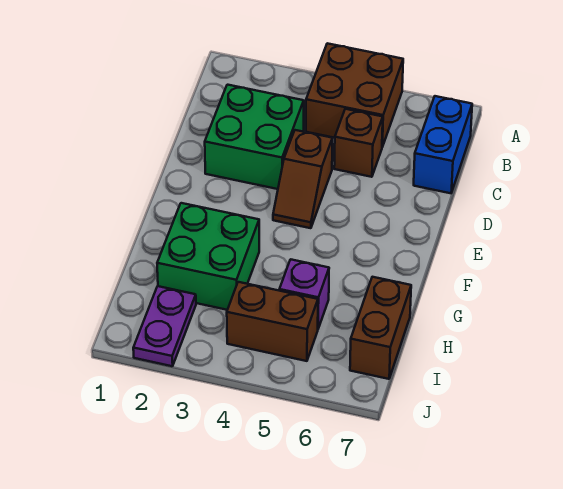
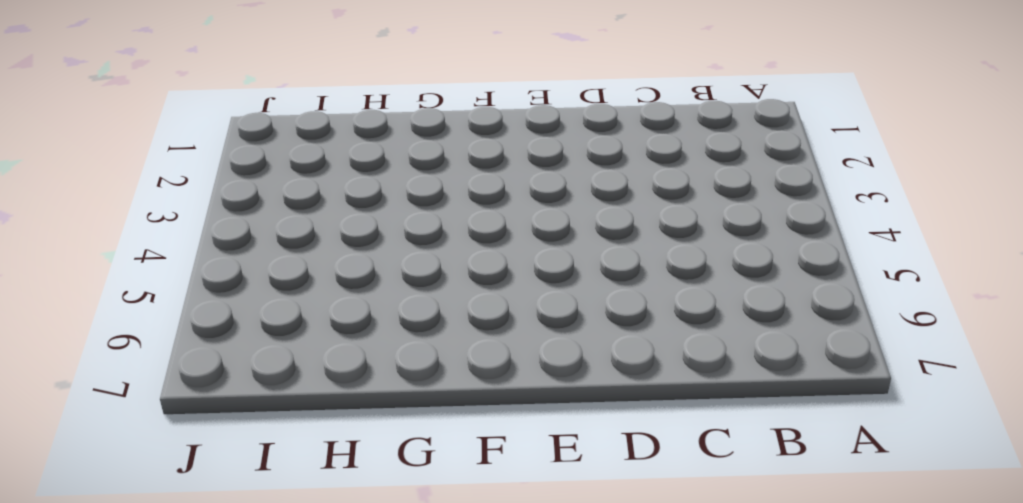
none -> brown brick A4:B5 level 1
none -> blue brick B7:C7 level 1

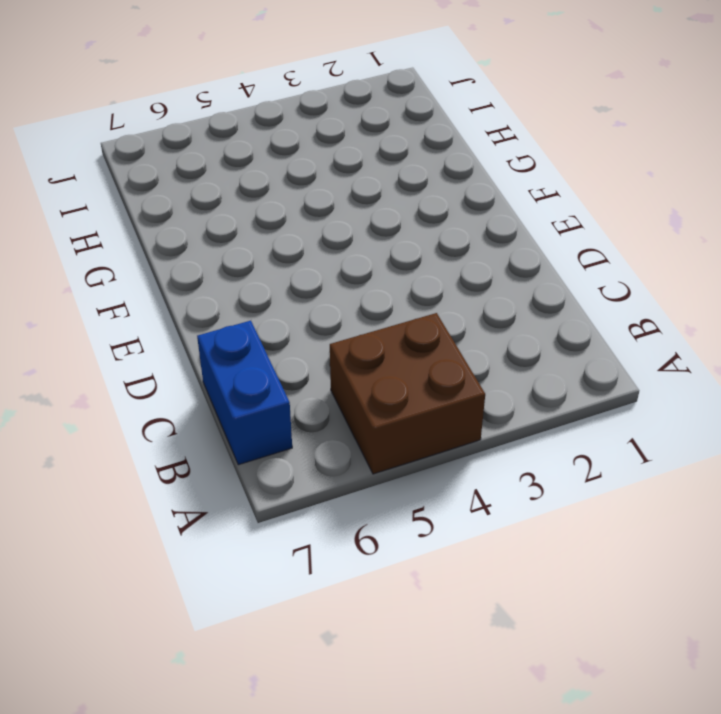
none -> green brick C2:D3 level 1
none -> brown brick C5 level 1

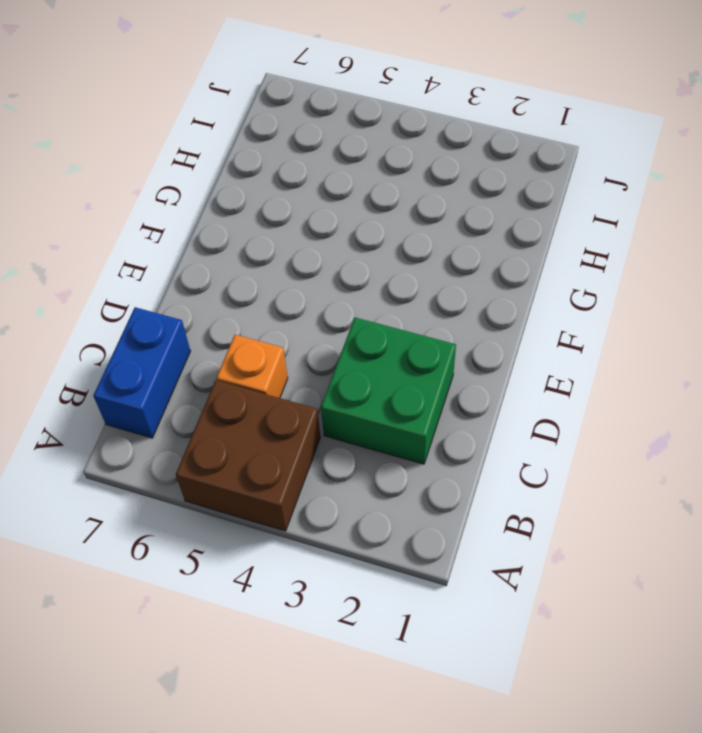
orange brick C5 level 1 -> brown brick C5 level 1
none -> brown slope D4:E4 level 1 top D
none -> green brick G2:H3 level 1

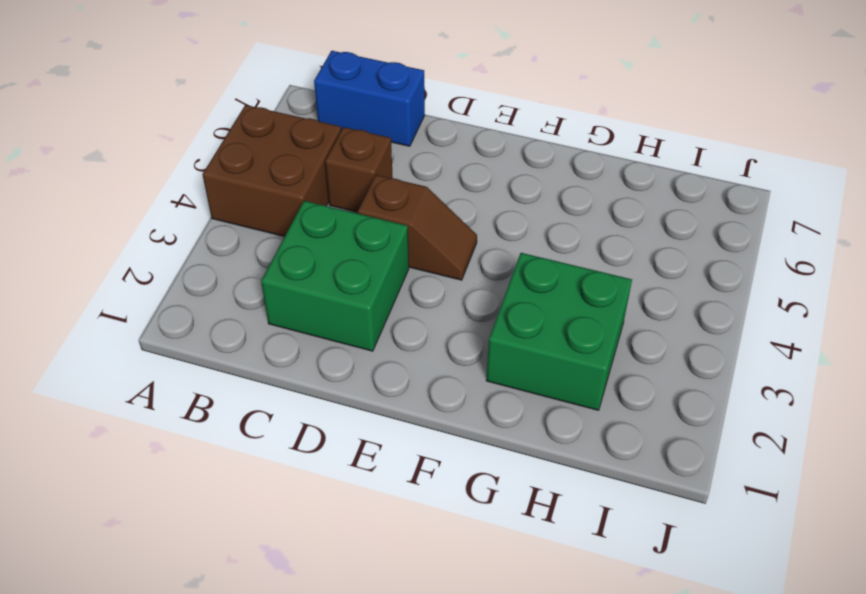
none -> purple brick H5 level 1
none -> brown brick H7:I7 level 1

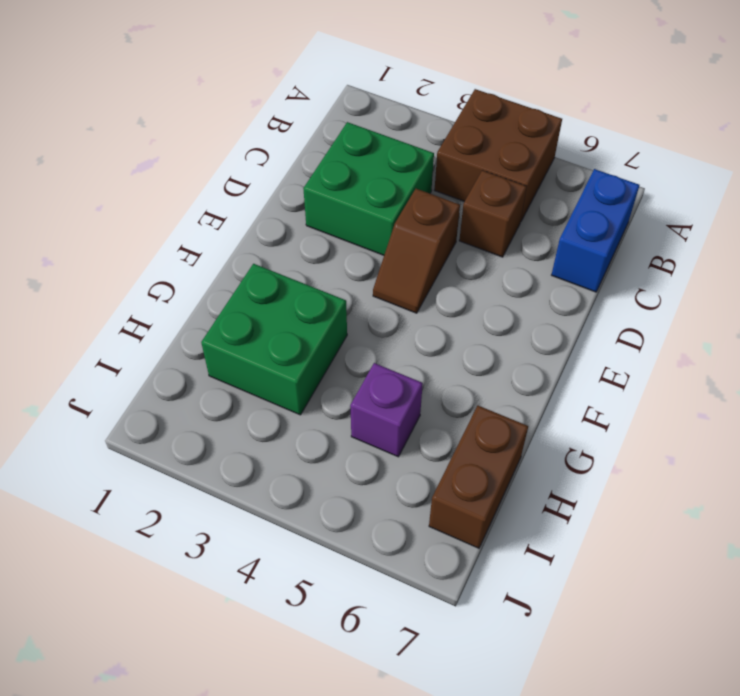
none -> purple plate I2:J2 level 1
none -> brown brick I4:I5 level 1

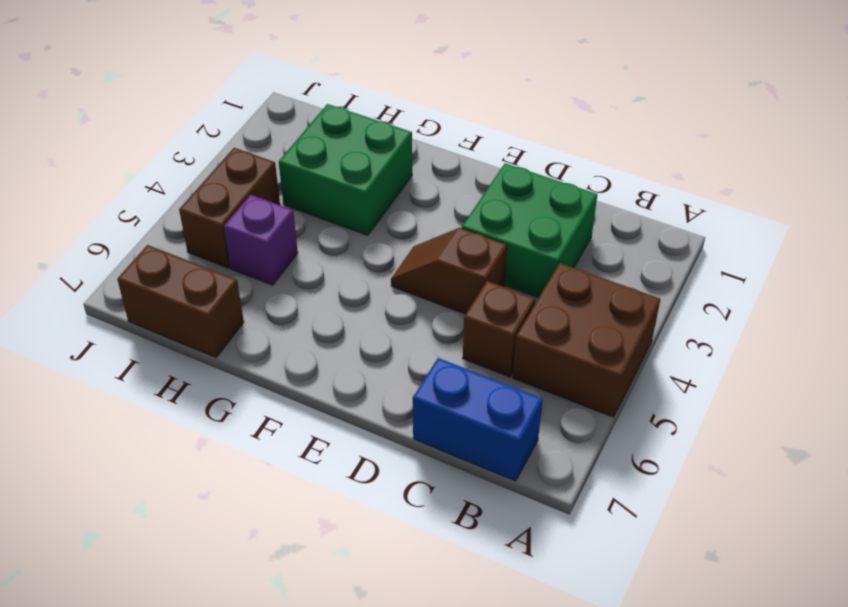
none -> purple plate I2:J2 level 1

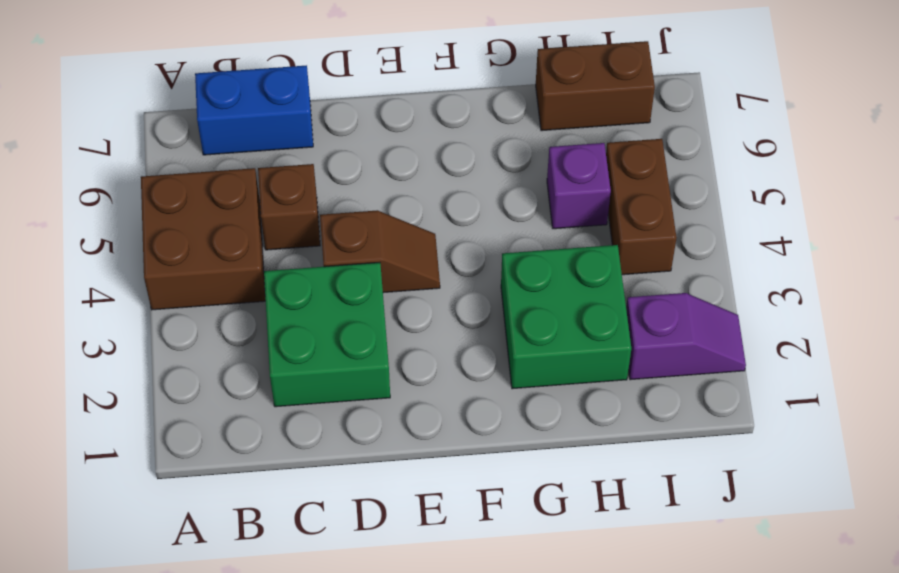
purple slope I2:J2 level 1 top I -> purple plate I2:J2 level 1

